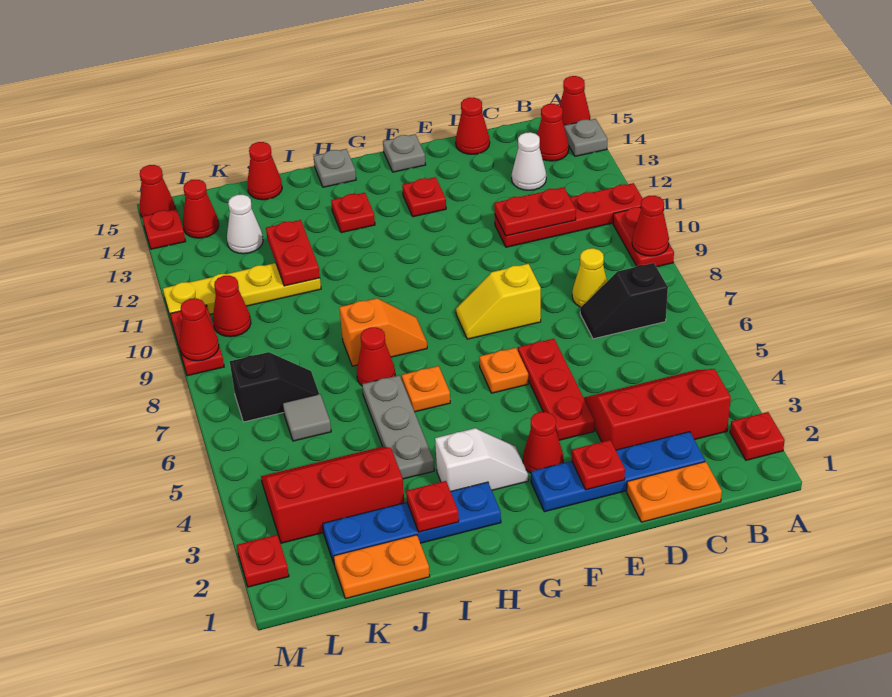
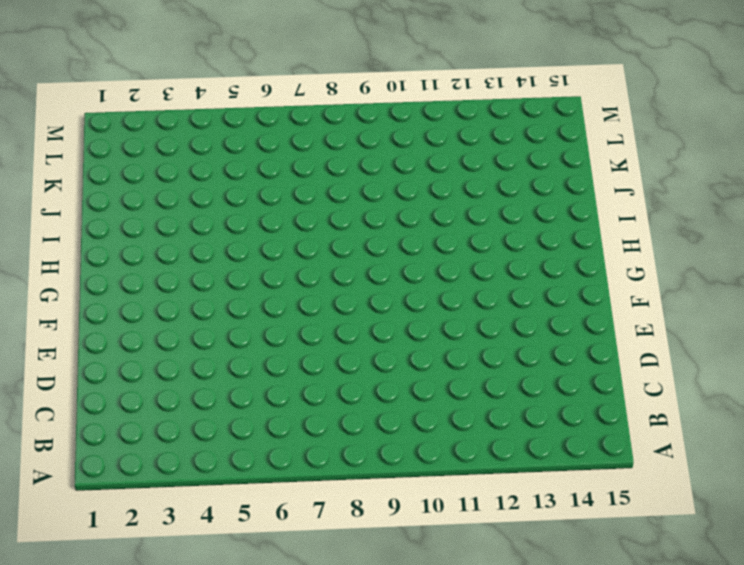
none -> red plate A2 level 1
none -> red plate A9:A10 level 1
none -> red plate A11:D11 level 1
none -> grey plate A14 level 1

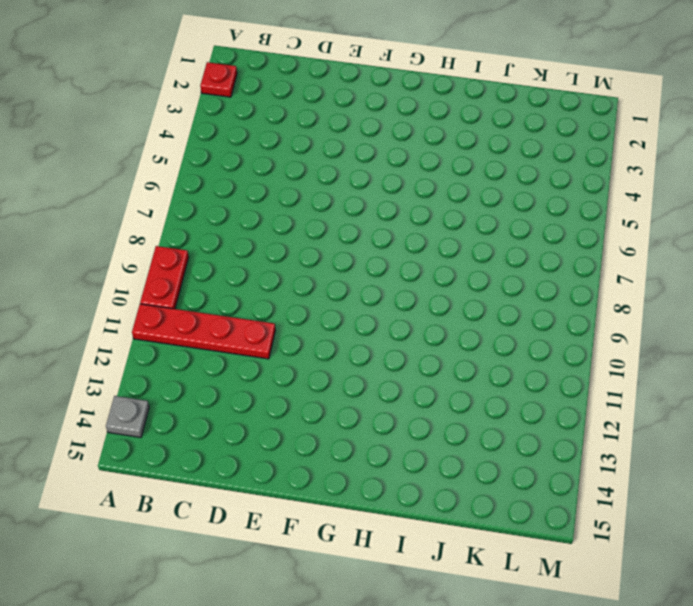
none -> red cone A15 level 1
none -> red slope B3:D4 level 1 top 3
none -> black slope B7:C7 level 1 top B
none -> red cone B14 level 1

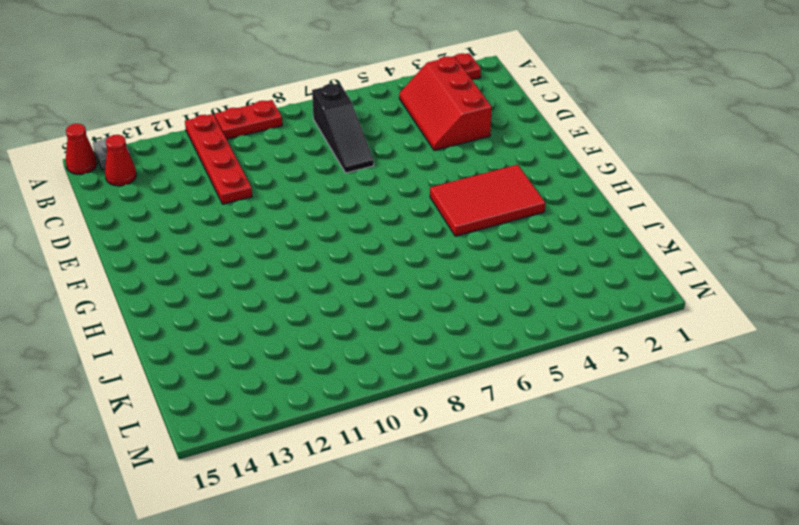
black slope B7:D7 level 1 top B -> black slope B7:C7 level 1 top B
red tile G3:H5 level 1 -> white slope G3:H3 level 1 top H
none -> orange plate C1:D1 level 1
none -> blue plate C2:F2 level 1
none -> yellow cone C8 level 1
none -> white cone C13 level 1

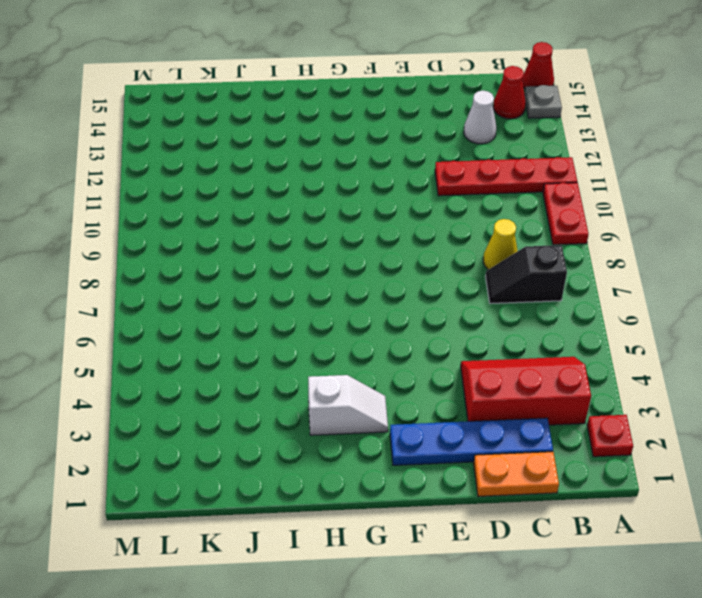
none -> red cone D15 level 1
none -> red plate E4:E6 level 1
none -> yellow slope E8:F8 level 1 top E
none -> red cone F3 level 1

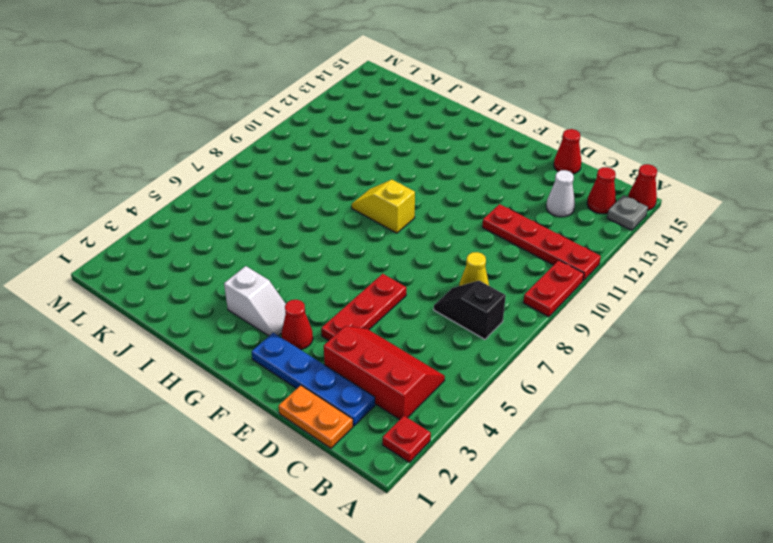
yellow slope G9:H9 level 1 top G -> yellow slope E8:F8 level 1 top E
none -> orange plate F6 level 1
none -> red plate F13 level 1
none -> grey plate F15 level 1
none -> blue plate H2:K2 level 1

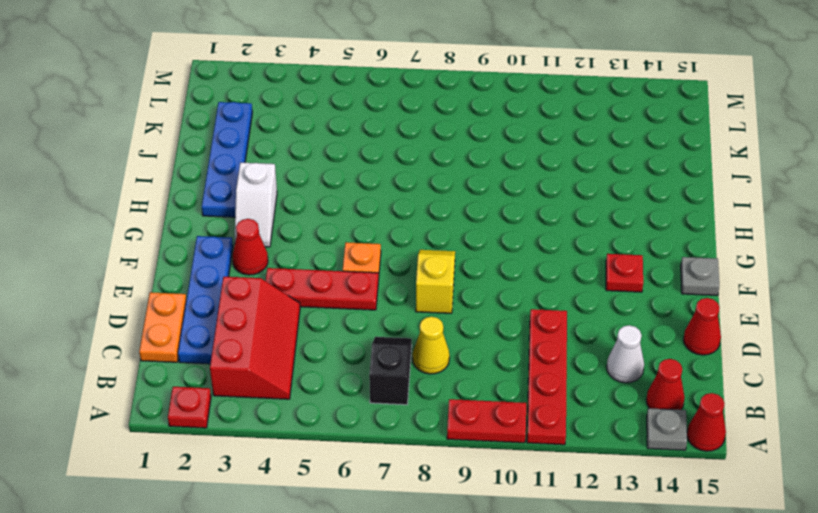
none -> orange plate H6 level 1
none -> orange slope H8:I8 level 1 top I
none -> red plate H13 level 1
none -> grey plate H15 level 1

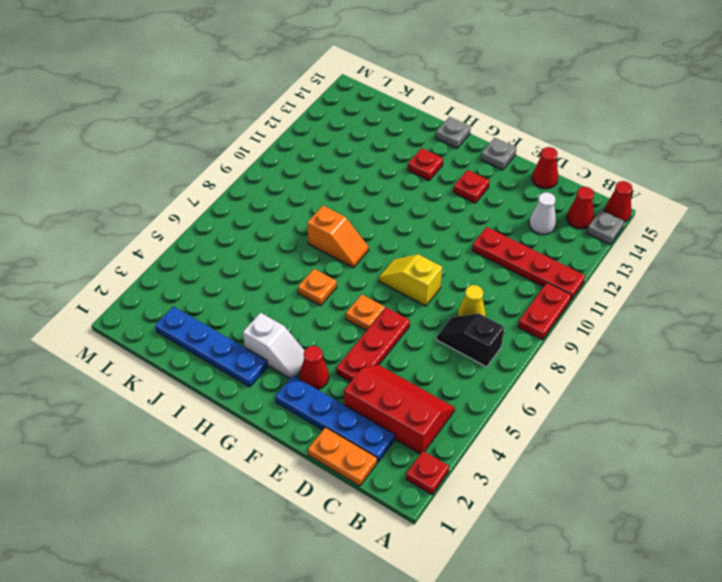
none -> grey plate I4:I6 level 1
none -> red cone I7 level 1
none -> orange plate J1:K1 level 1
none -> red slope J3:L4 level 1 top 3

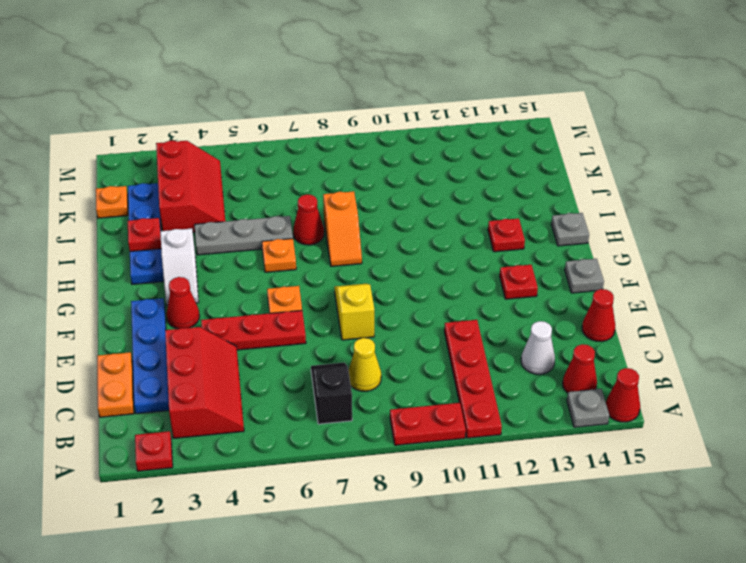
orange plate K1 level 1 -> orange plate J1:K1 level 1
none -> yellow plate J11:M11 level 1
none -> red cone J15 level 1
none -> grey tile K6 level 1
none -> black slope K7:L7 level 1 top L

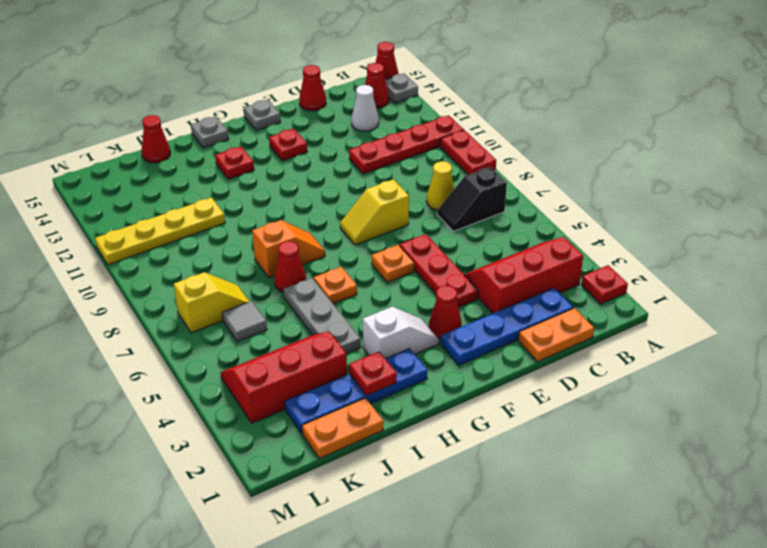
yellow slope K7:L7 level 1 top L -> black slope K7:L7 level 1 top L
none -> white cone K13 level 1
none -> red cone L10 level 1
none -> red cone L14 level 1
none -> red plate M2 level 1

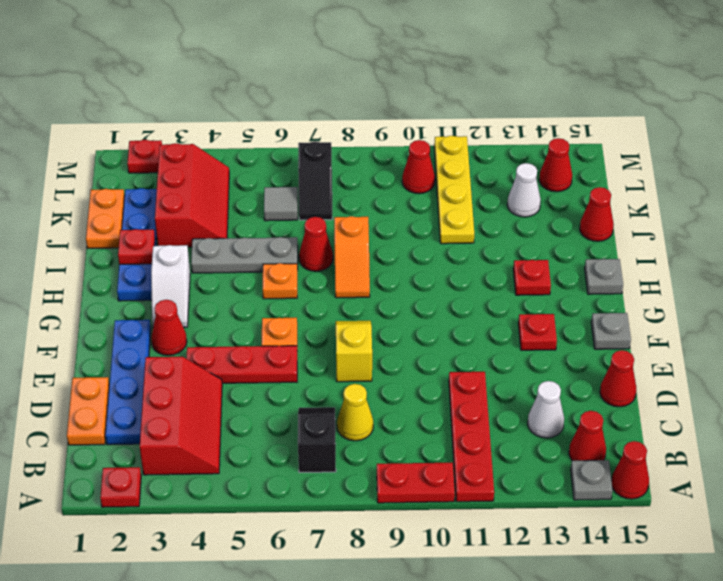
none -> red plate M9:M10 level 1
none -> red plate M14 level 1
none -> red cone M15 level 1
none -> red cone A9 level 2

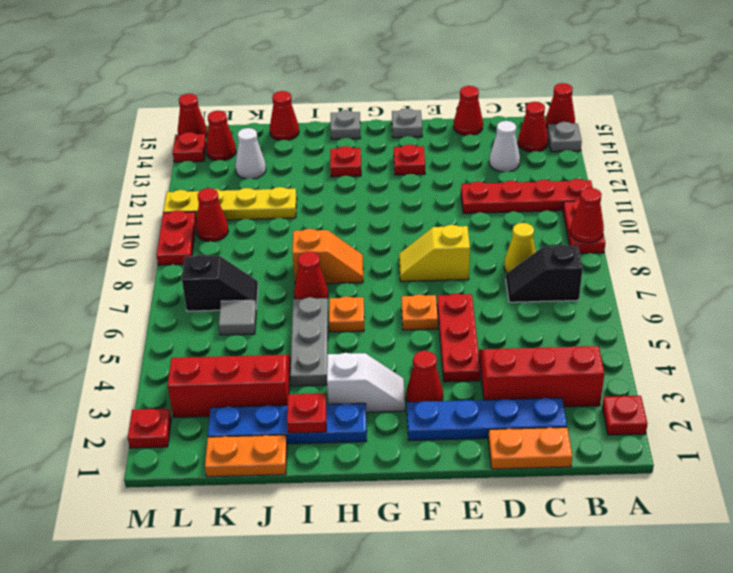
none -> red plate C11:D11 level 2
none -> red plate E2 level 2
none -> red plate J11:J12 level 2
none -> red cone M9 level 2

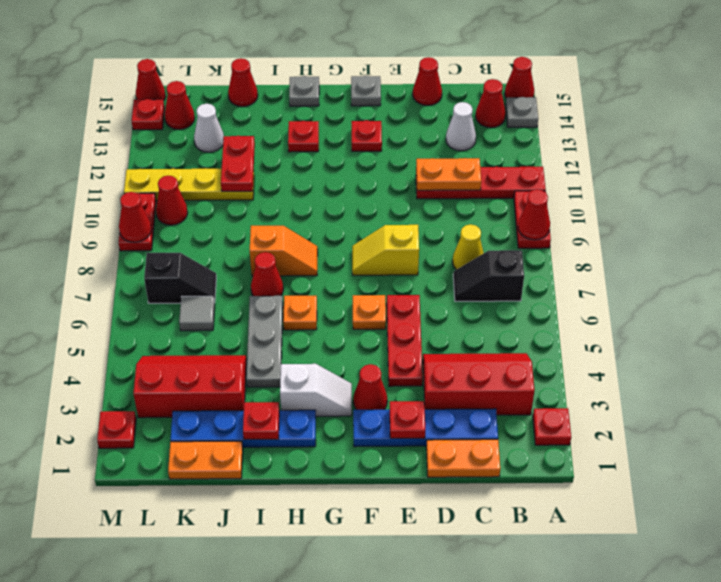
orange plate C11:D11 level 2 -> red plate C11:D11 level 2

